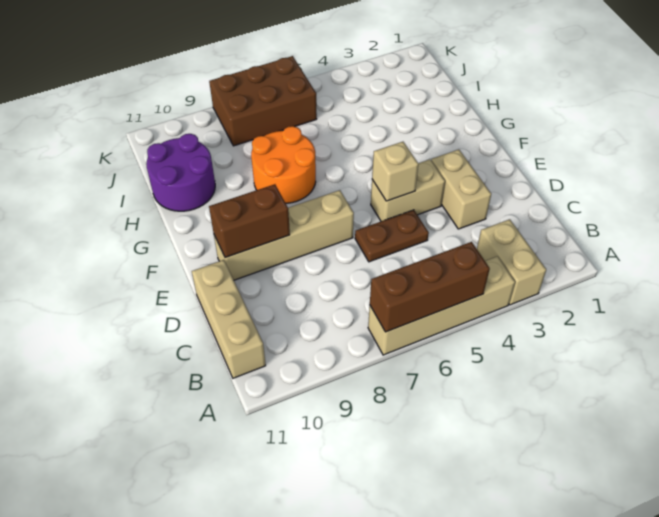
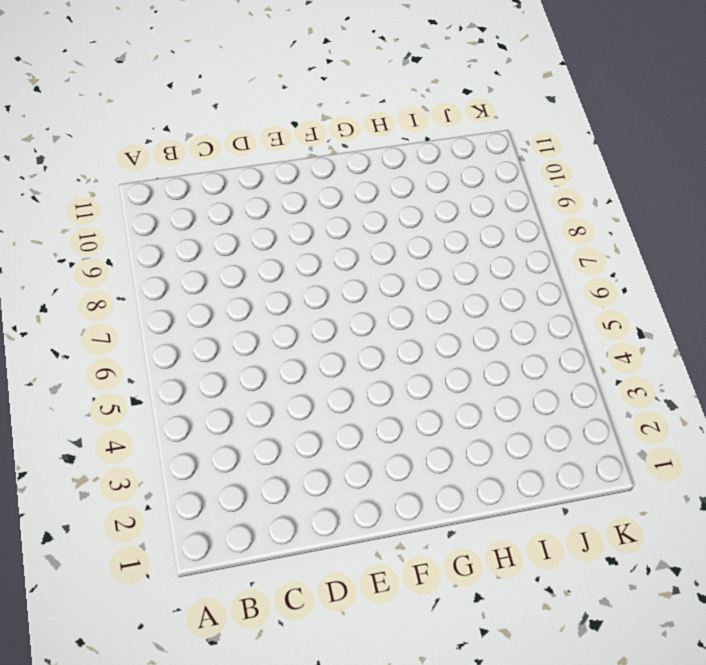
none -> tan brick A3:B3 level 1
none -> tan brick A4:A7 level 1
none -> tan brick B11:D11 level 1

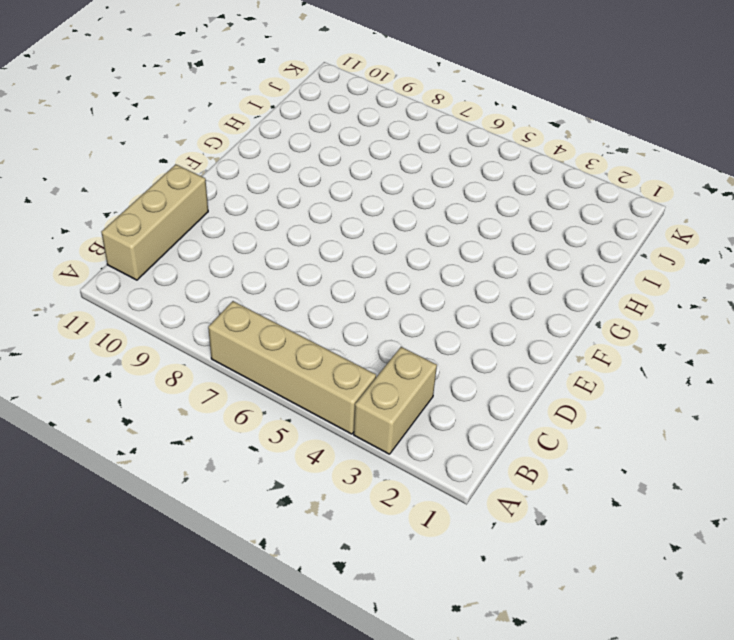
none -> tan brick D3:E3 level 1
none -> brown plate D5:D6 level 1
none -> tan brick E4:E5 level 1

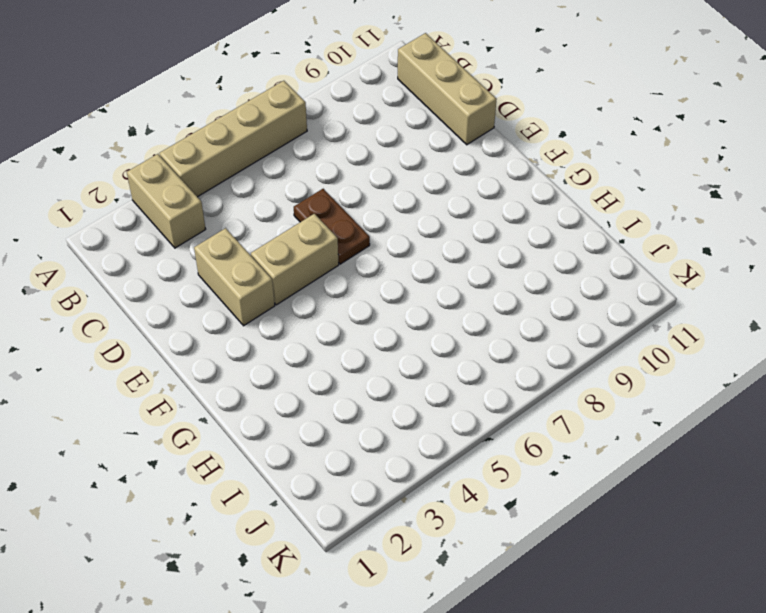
brown plate D6:E6 level 1 -> brown plate D5:D6 level 1
none -> tan brick E7:E10 level 1
none -> orange round brick G7:H8 level 1
none -> purple round brick H10:I11 level 1

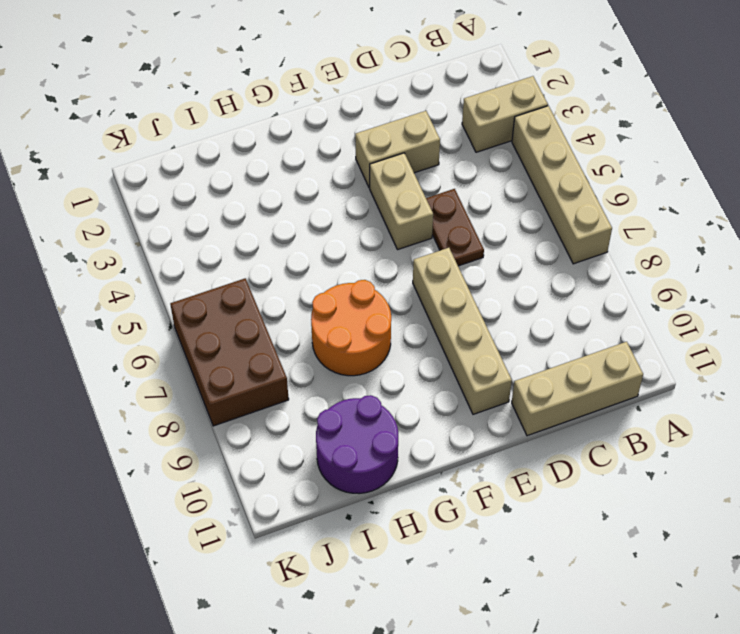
none -> brown brick A5:A7 level 2
none -> tan brick E5 level 2
none -> brown brick E9:E10 level 2

